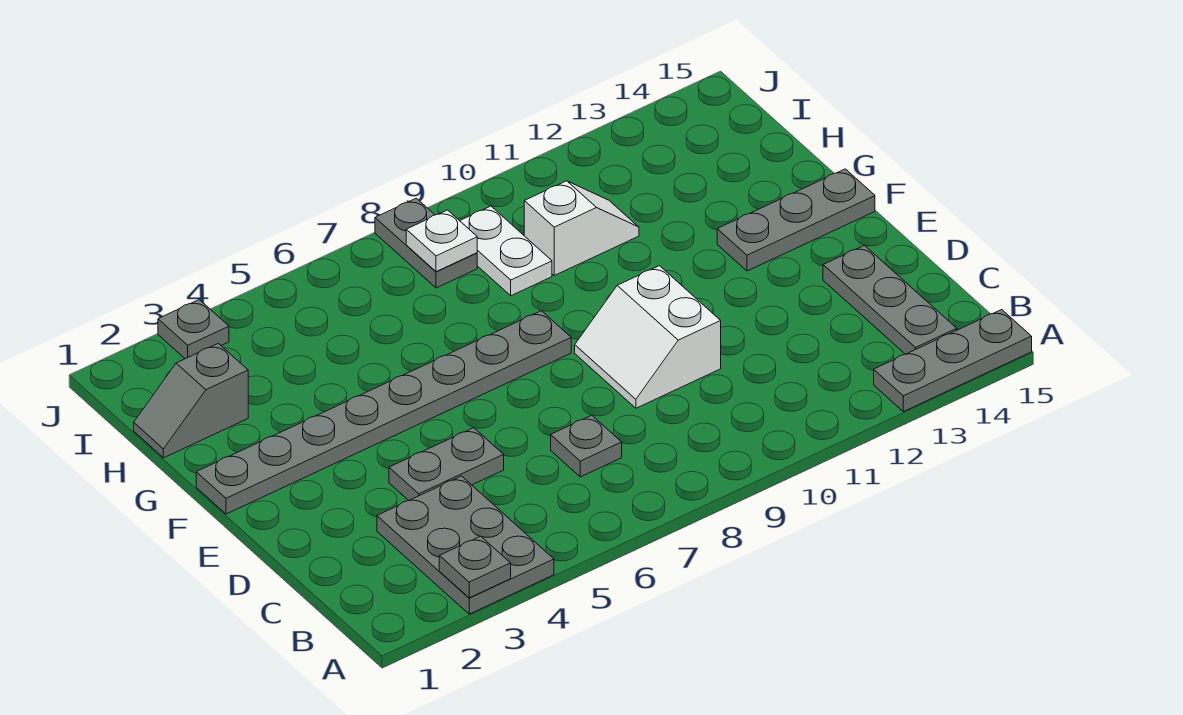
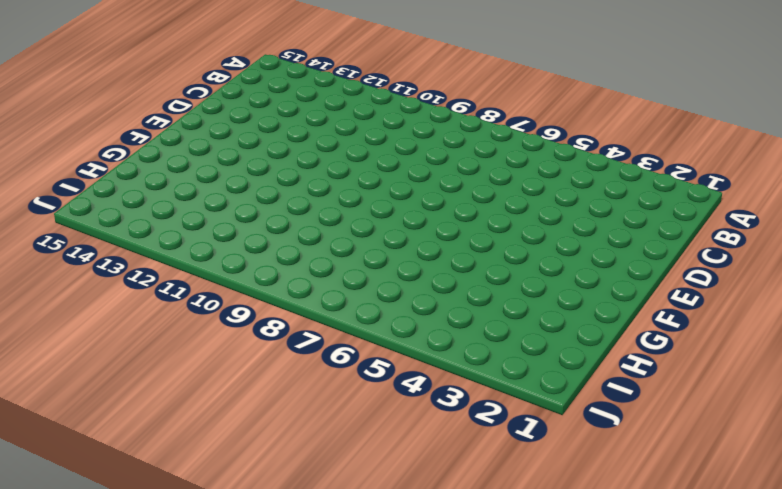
none -> grey plate A3:C4 level 1
none -> grey plate A13:A15 level 1
none -> grey plate B14:D14 level 1

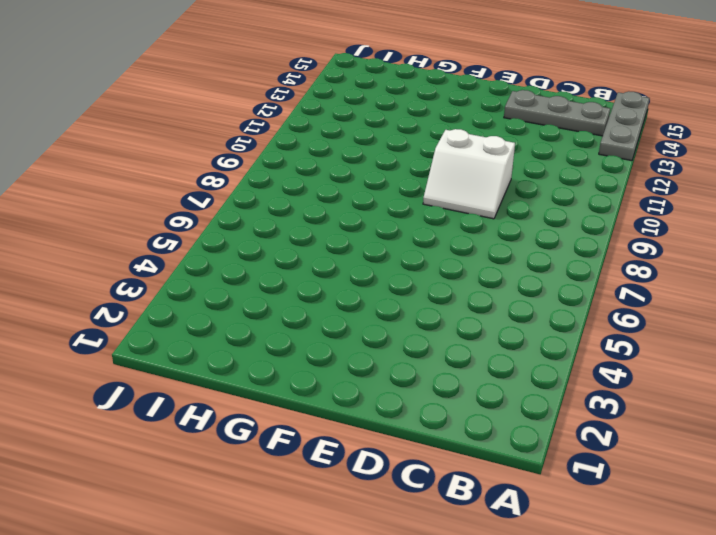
none -> grey plate A3:C4 level 1
none -> grey plate C7 level 1
none -> grey plate D4:D5 level 1

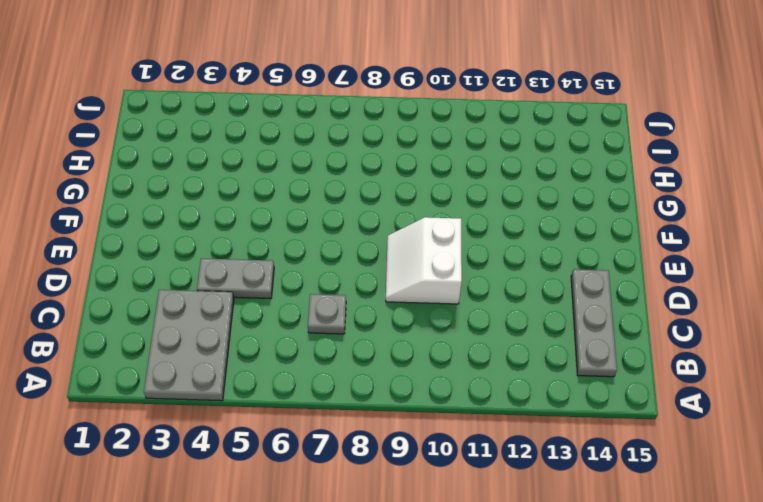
none -> grey plate A13:A15 level 1
none -> grey plate F1:F8 level 1
none -> grey plate F13:F15 level 1

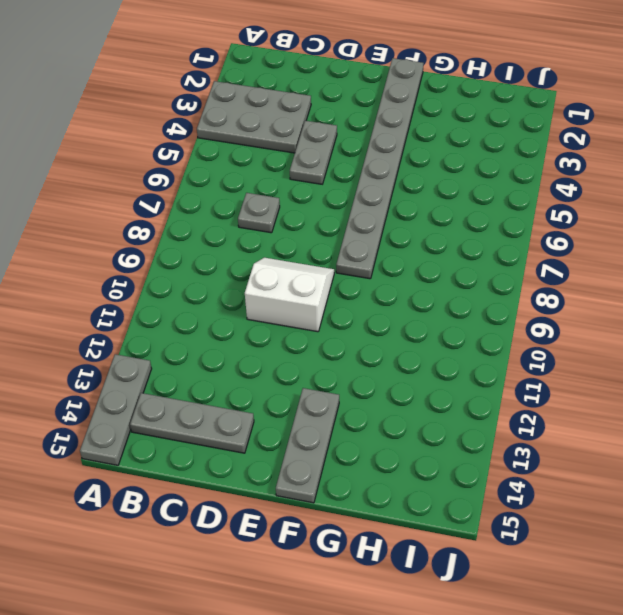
none -> grey slope H1:H2 level 1 top 2
none -> white plate H9:I9 level 1
none -> white slope H10:H11 level 1 top 10

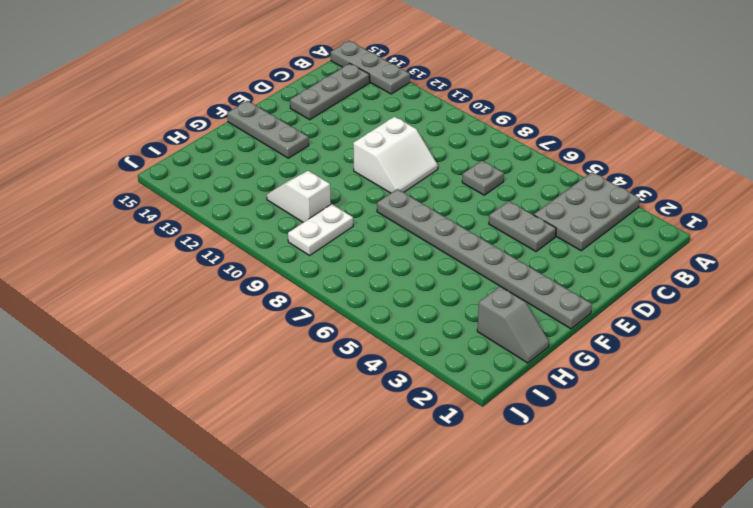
none -> grey plate I8:J8 level 1
none -> grey plate J3 level 1
none -> grey plate A3 level 2

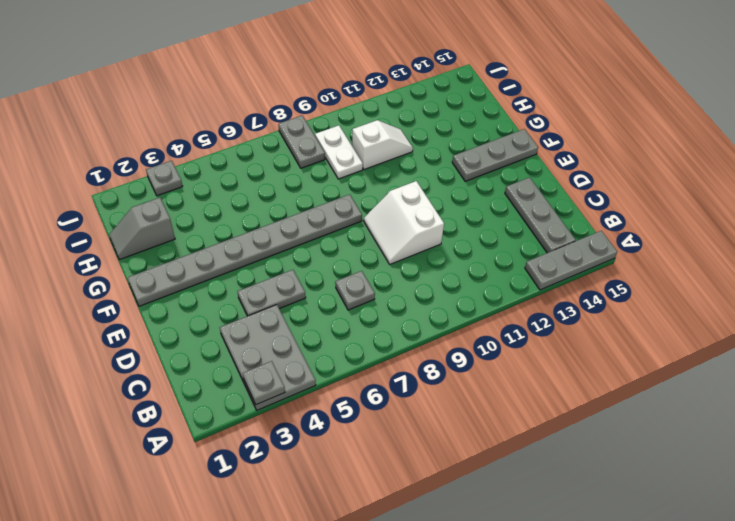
none -> white plate I8 level 2

